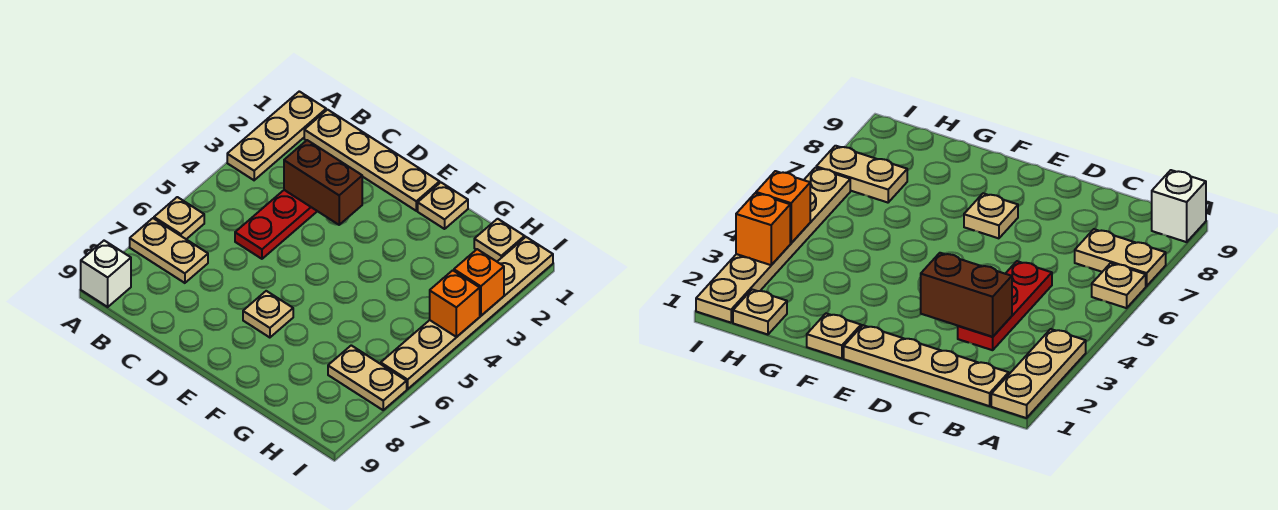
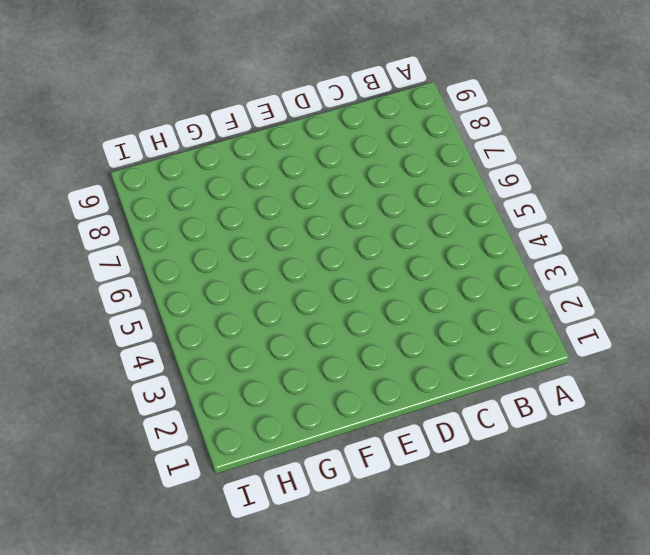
none -> tan plate A1:A3 level 1
none -> tan plate A6 level 1
none -> tan plate A7:B7 level 1

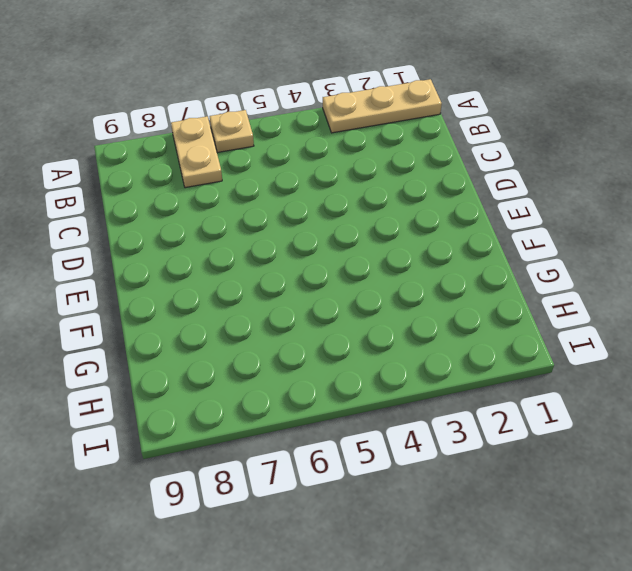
none -> white brick A9 level 1
none -> tan plate B1:E1 level 1
none -> red plate C3:C5 level 1

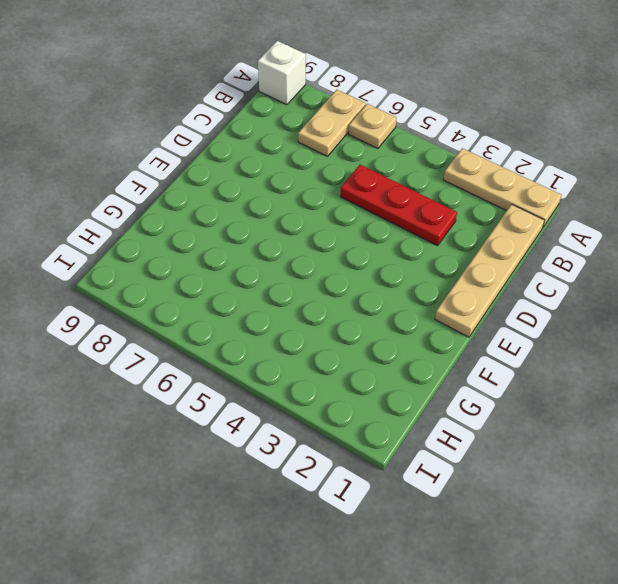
none -> tan plate E7 level 1
none -> tan plate F1 level 1
none -> tan plate H1 level 1

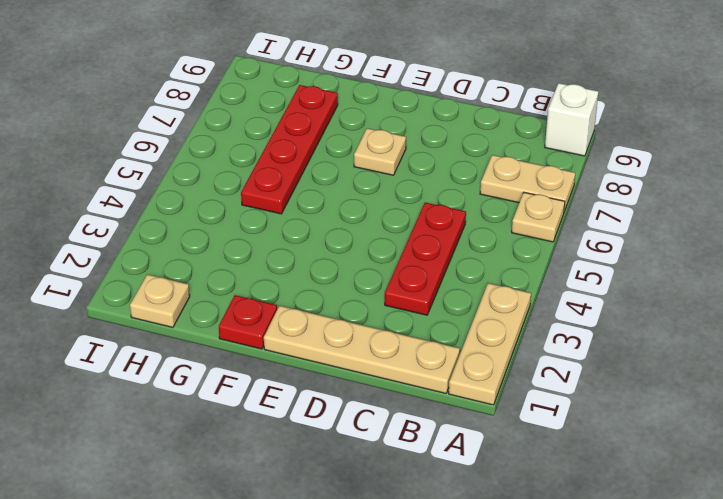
red plate F1 level 1 -> tan plate F1 level 1
red plate G5:G8 level 1 -> none
none -> tan plate H7:I7 level 1
none -> tan plate I1:I6 level 1
none -> brown brick C3:D3 level 2

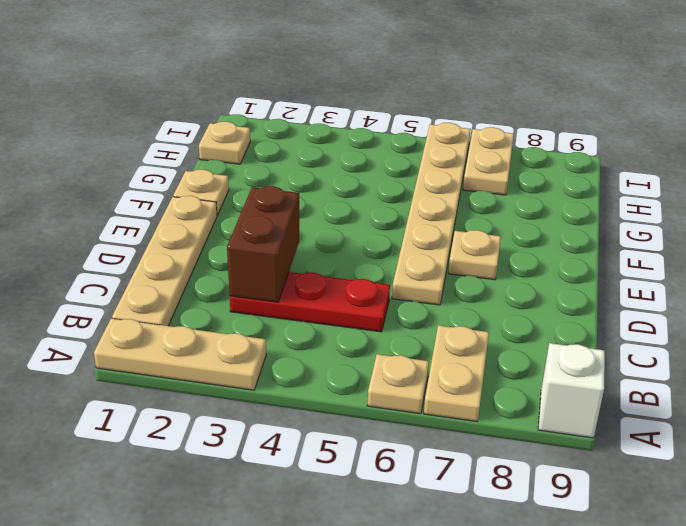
tan plate D6:I6 level 1 -> tan plate I1:I6 level 1
none -> orange brick I3 level 2
none -> orange brick I4 level 2

